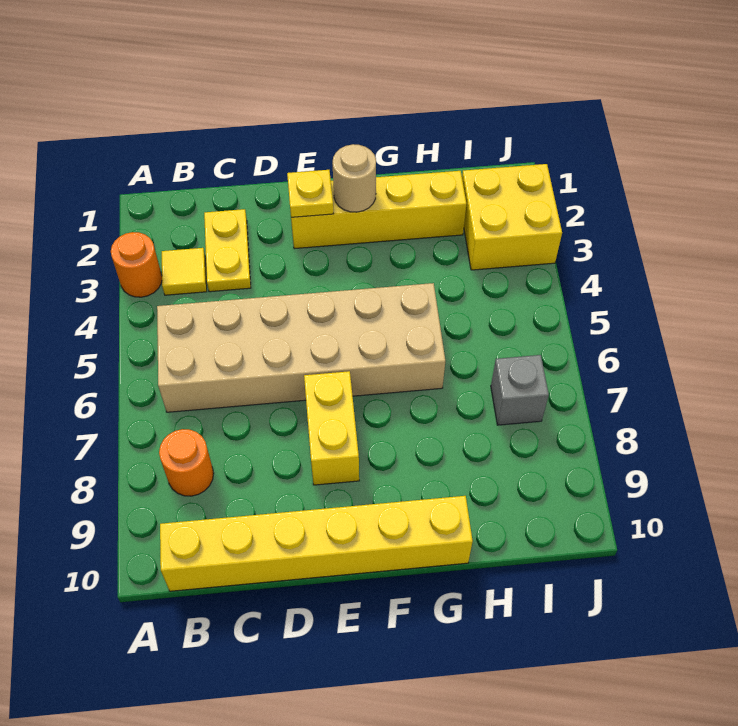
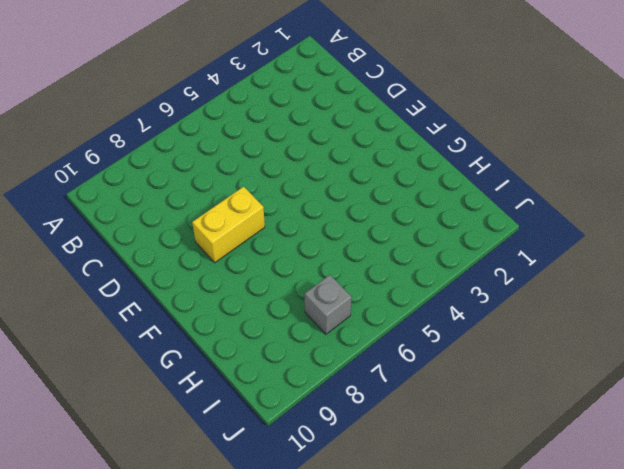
none -> orange round brick A3 level 1
none -> yellow tile B3 level 1
none -> tan brick B5:G6 level 1

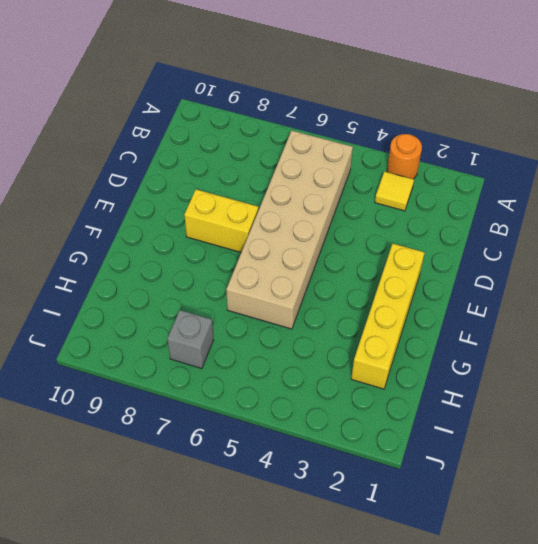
none -> orange round brick B8 level 1
none -> yellow brick B10:G10 level 1
none -> yellow plate C2:C3 level 1

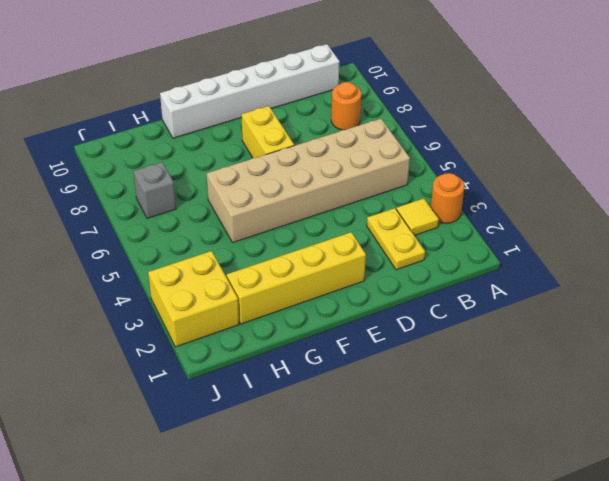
white brick B10:G10 level 1 -> yellow brick B10:G10 level 1
none -> yellow plate E2 level 2
none -> tan round brick F2 level 2

